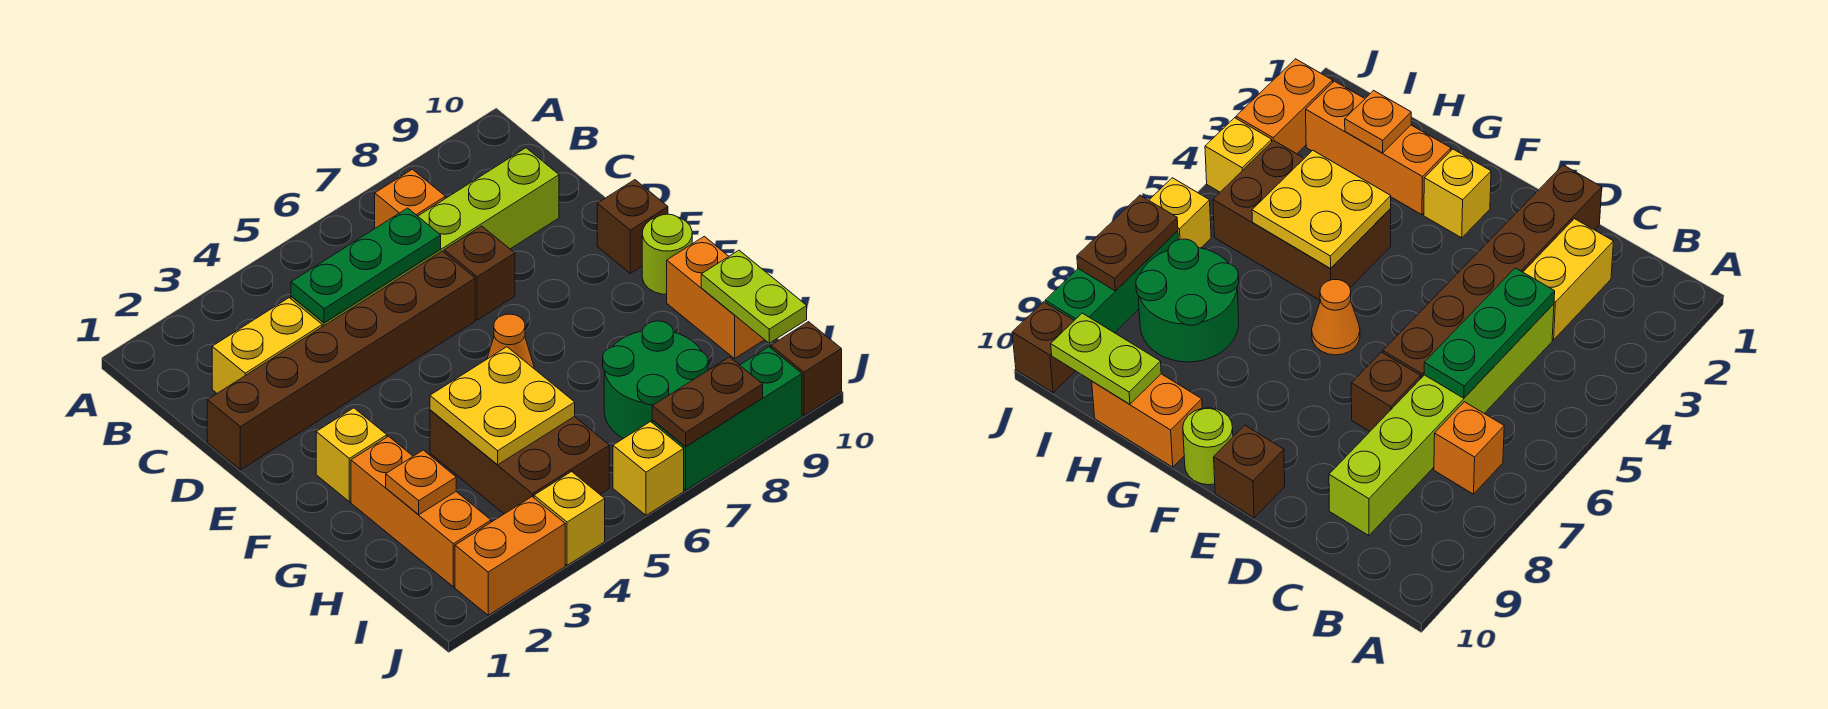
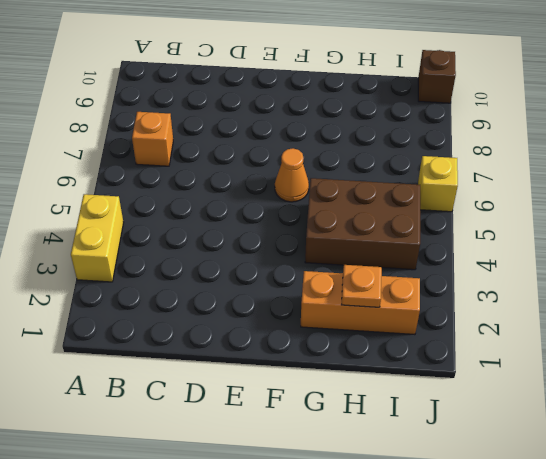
yellow brick A3:A4 level 1 -> yellow brick C2:C3 level 1
none -> lime brick C4:C9 level 1
none -> brown brick D1:D6 level 1
none -> brown brick D7 level 1

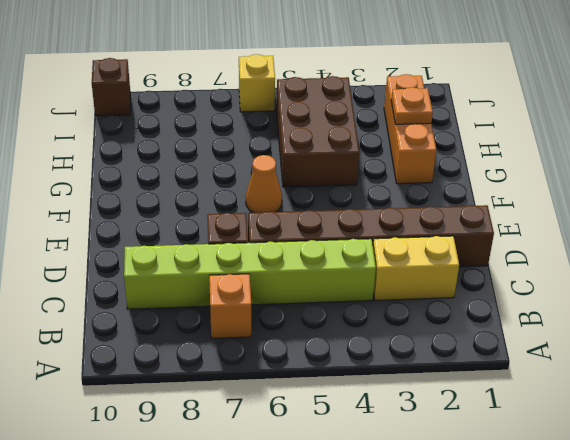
none -> brown brick E10 level 1
none -> yellow brick F2 level 1
none -> lime round brick F10 level 1

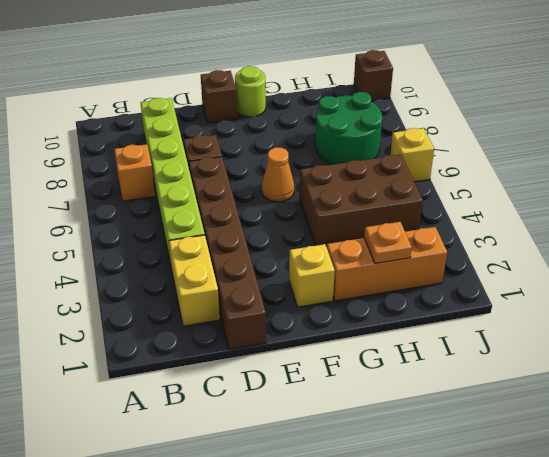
none -> orange brick G10:H10 level 1
none -> orange brick J2:J3 level 1
none -> yellow brick J4 level 1

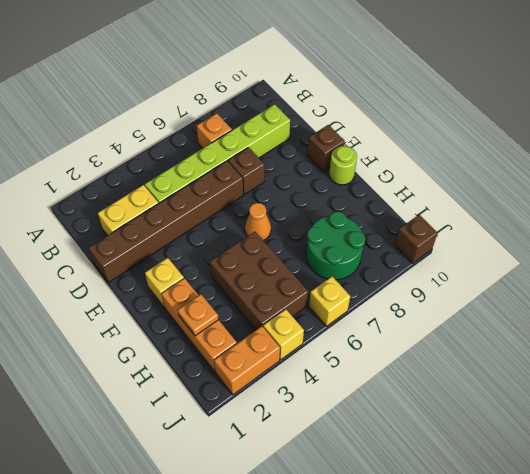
none -> orange brick G10:H10 level 1
none -> green brick J7:J9 level 1
none -> green plate C4:C6 level 2

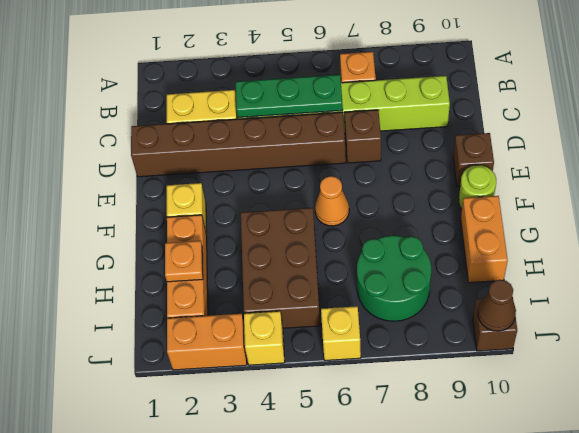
brown cone J10 level 2 -> none
none -> green brick J7:J9 level 1
none -> yellow plate G4:H5 level 2
none -> lime plate H10:I10 level 2

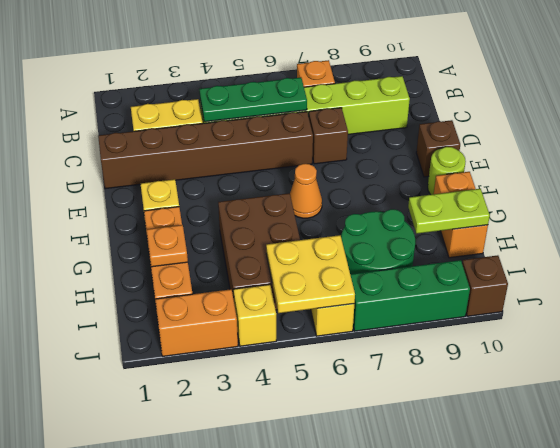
lime plate H9:H10 level 2 -> lime plate H10:I10 level 2
yellow plate I5:J6 level 2 -> yellow plate G4:H5 level 2
none -> brown plate J7:J8 level 2

